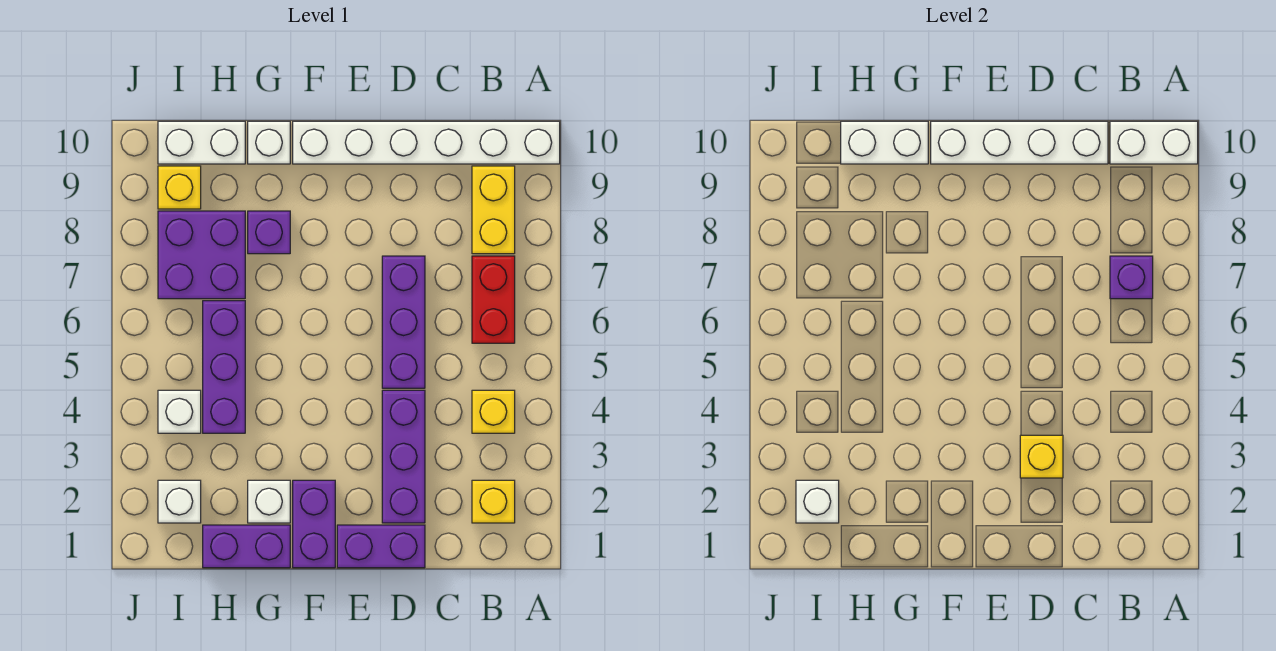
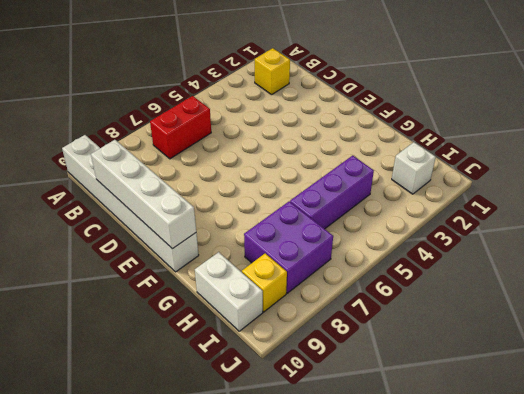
none -> yellow brick B4 level 1
none -> yellow brick B8:B9 level 1
none -> purple brick D1:E1 level 1

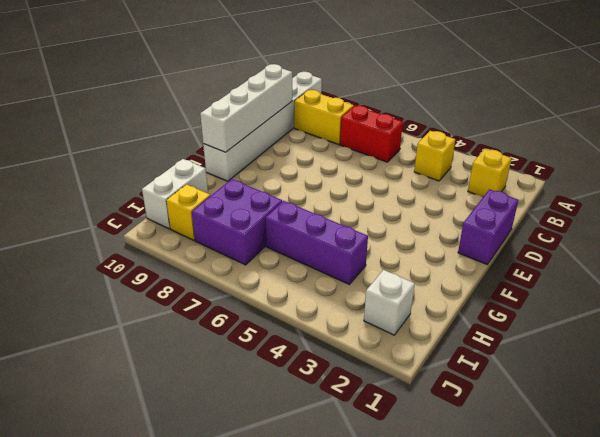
none -> purple brick D2:D4 level 1
none -> purple brick D5:D7 level 1
none -> purple brick F1:F2 level 1

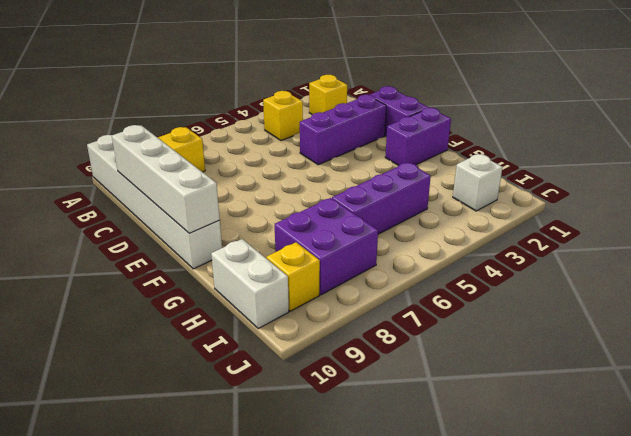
none -> red brick B6:B7 level 1
none -> purple brick D5:D7 level 1
none -> purple brick G1:H1 level 1

